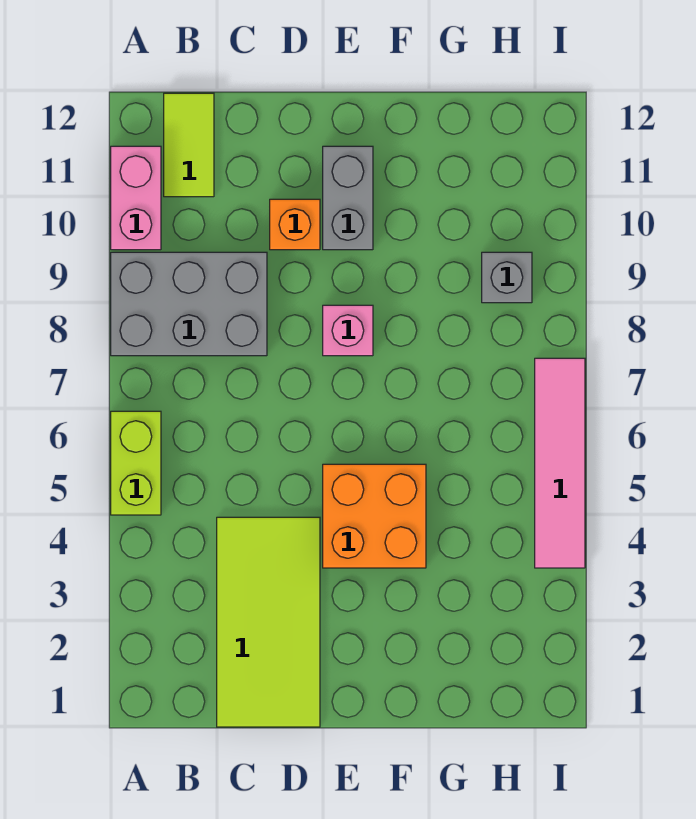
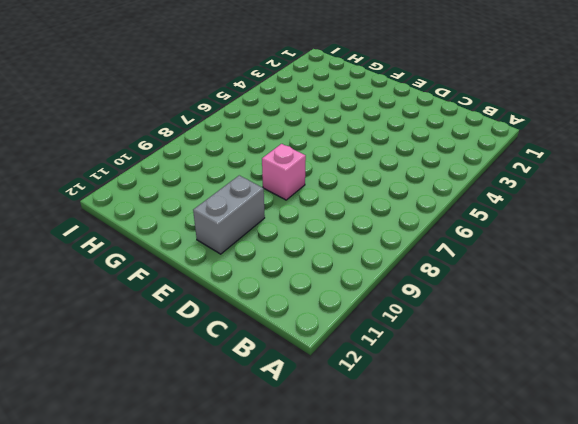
none -> lime brick A5:A6 level 1
none -> grey brick A8:C9 level 1

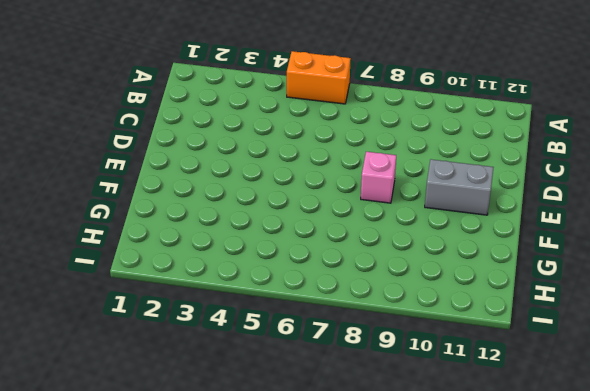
orange brick A5:A6 level 1 -> lime brick A5:A6 level 1
none -> grey brick A8:C9 level 1
none -> pink brick A10:A11 level 1

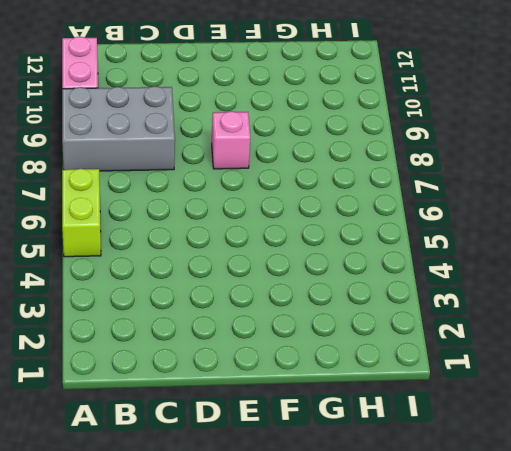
none -> lime tile B11:B12 level 1
none -> lime tile C1:D4 level 1

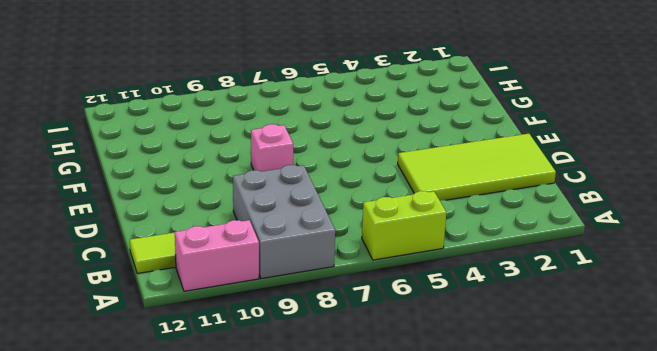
none -> orange brick D10 level 1
none -> orange brick E4:F5 level 1

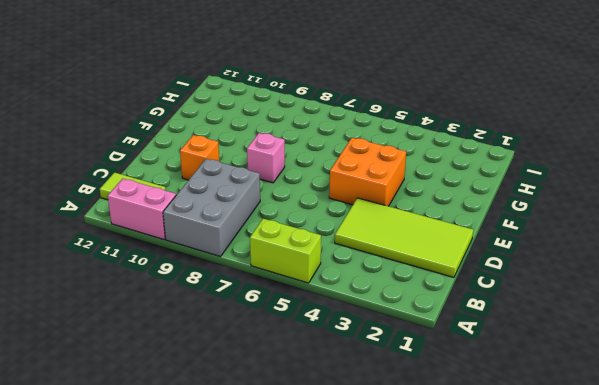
none -> grey brick E10:E11 level 1
none -> grey brick H9 level 1

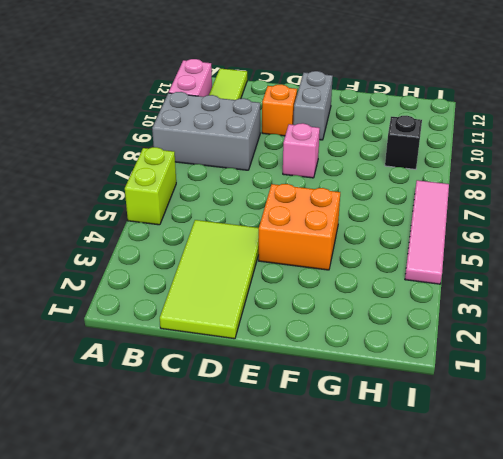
black brick H9 level 1 -> grey brick H9 level 1

